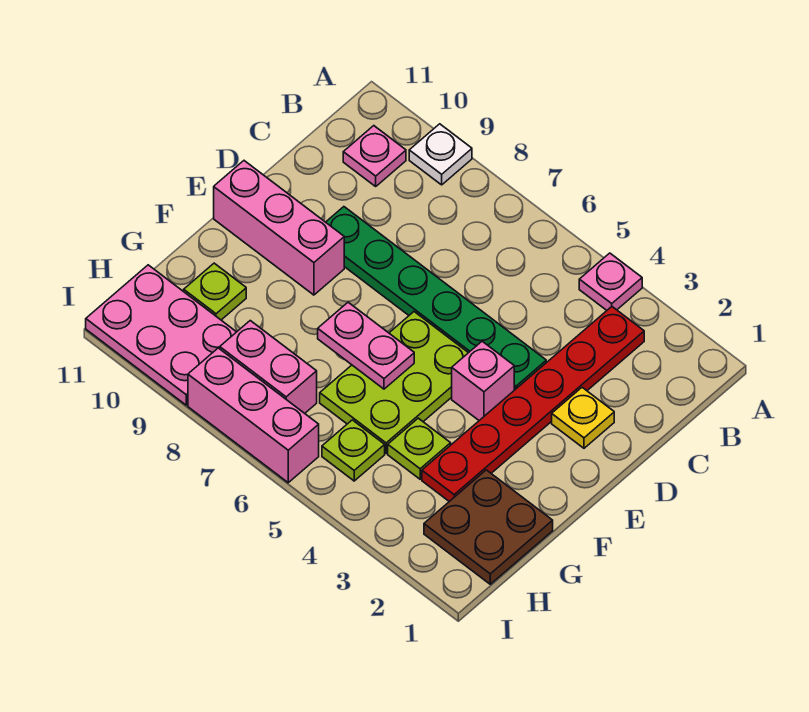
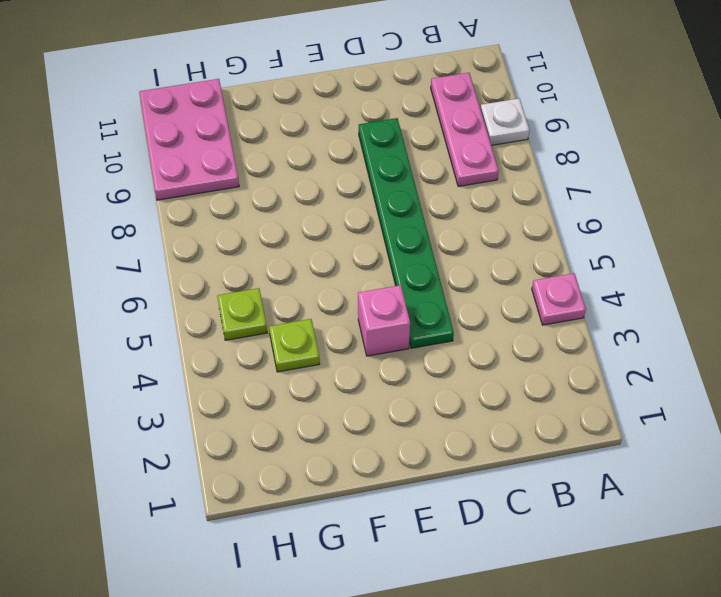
pink plate B8:B10 level 1 -> pink plate B10 level 1
none -> red plate B3:G3 level 1
none -> yellow plate D2 level 1
none -> lime plate E5:G6 level 1

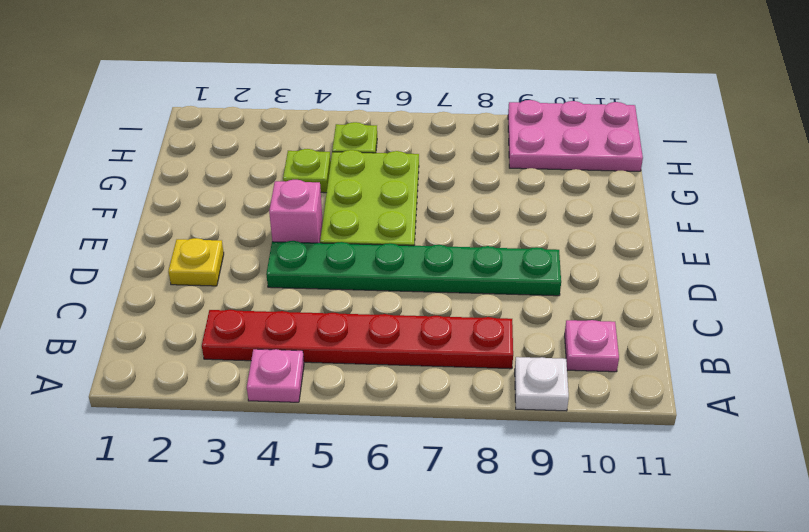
red plate B3:B8 level 1 -> red plate B3:G3 level 1
none -> pink brick E9:E11 level 1
none -> brown plate G1:H2 level 1
none -> lime plate G10 level 1

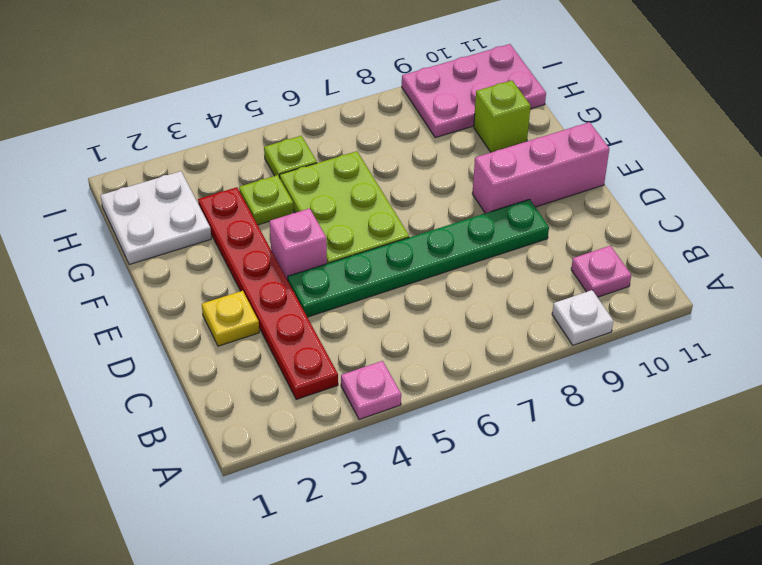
white plate G1:H2 level 1 -> brown plate G1:H2 level 1
lime brick G10 level 1 -> lime plate G10 level 1
none -> pink brick H7:H8 level 1
none -> pink brick I6:I8 level 1
none -> pink plate F6:F7 level 2

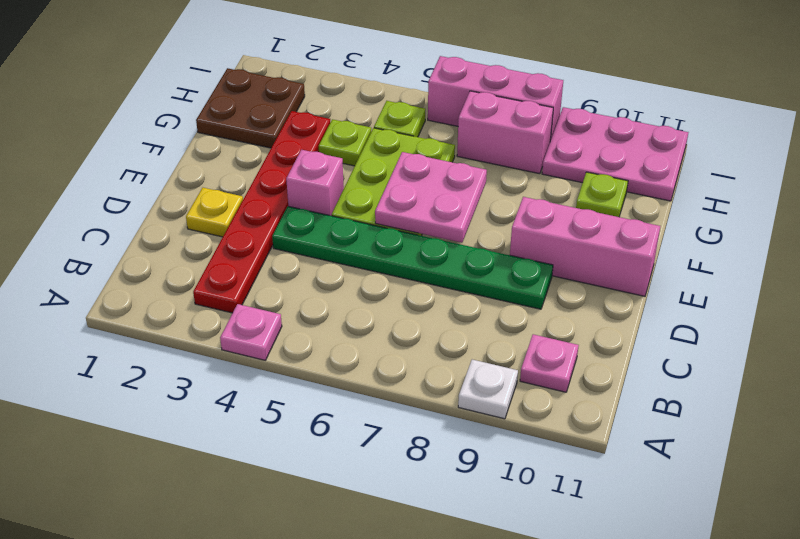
pink plate E6:F7 level 2 -> pink plate F6:F7 level 2

